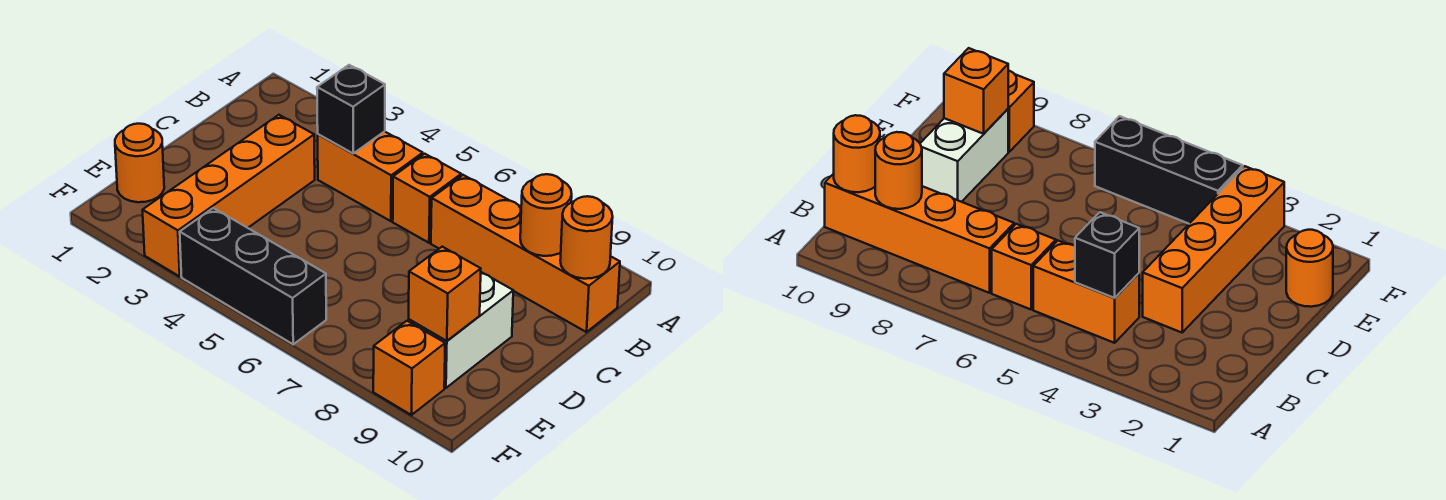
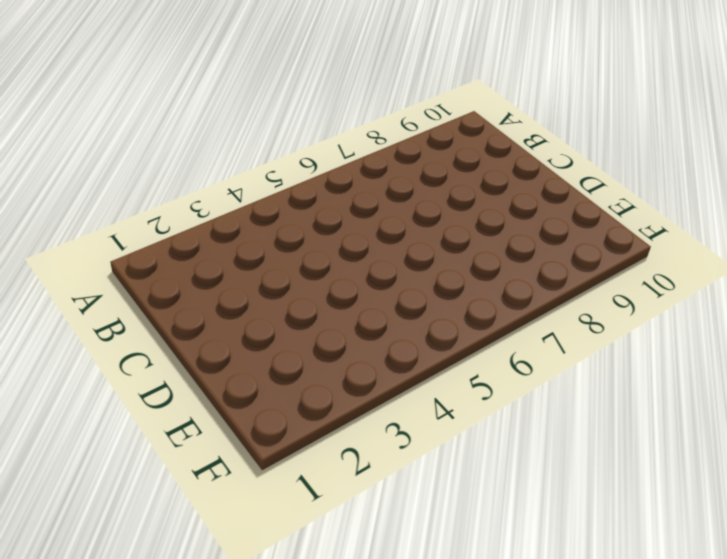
none -> orange brick B4:B5 level 1
none -> orange brick B6 level 1
none -> orange brick B7:B10 level 1

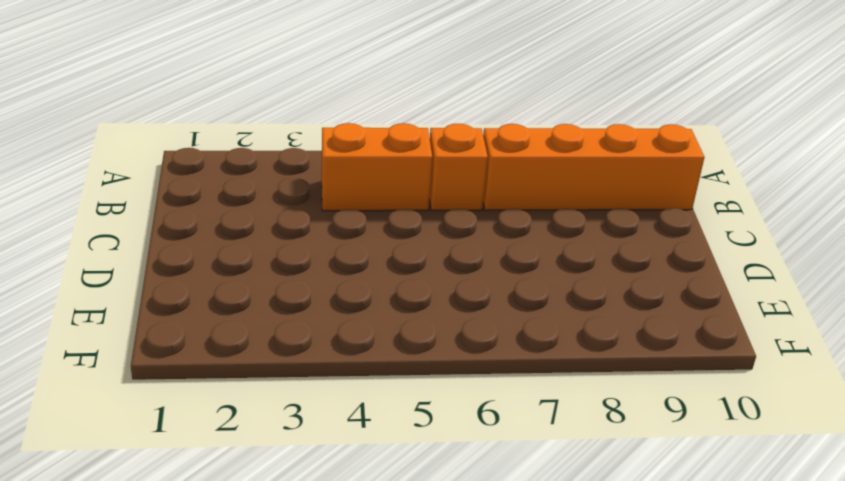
none -> orange brick C3:F3 level 1
none -> white brick D9:E9 level 1
none -> orange round brick E1 level 1

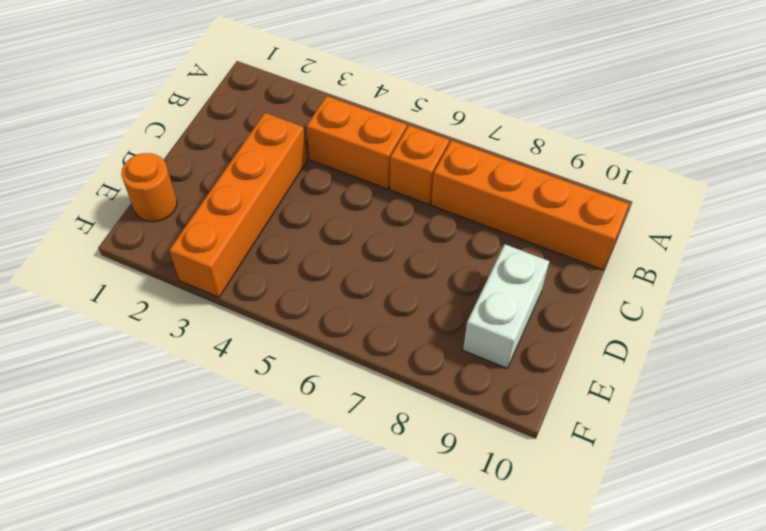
none -> black brick F4:F6 level 1
none -> orange brick F9 level 1
none -> black brick B4 level 2

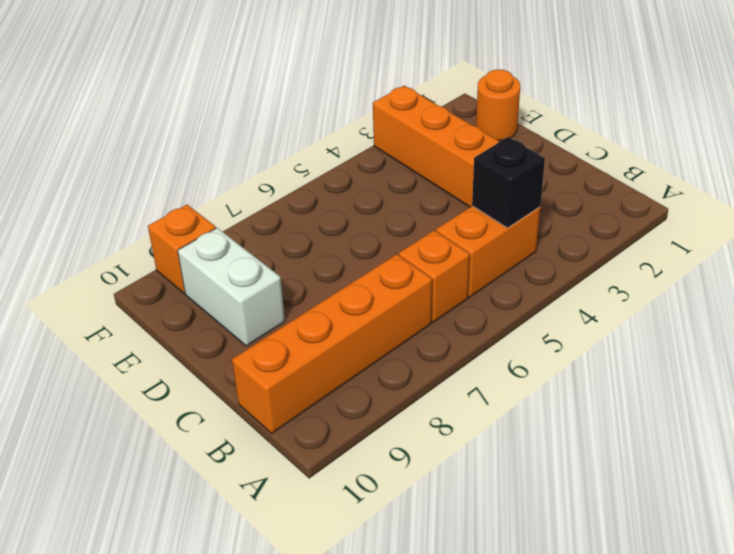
none -> black brick F4:F6 level 1
none -> orange round brick B9 level 2
none -> orange round brick B10 level 2

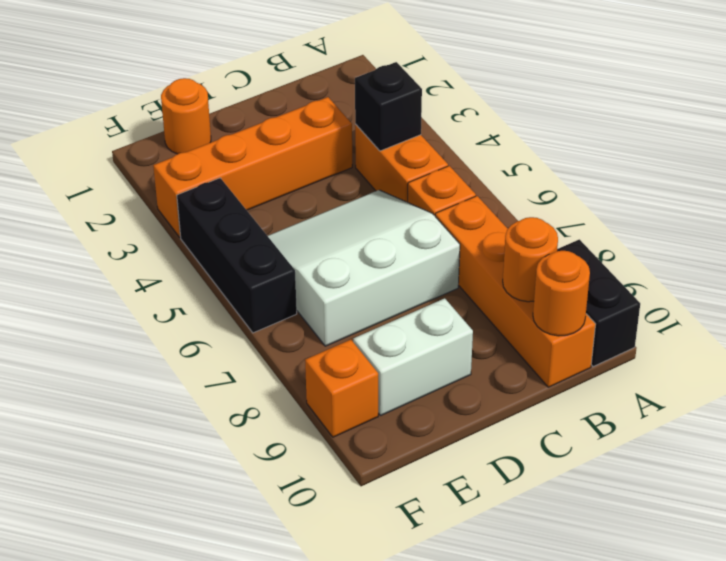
black brick A9:A10 level 1 -> none
white slope C5:E7 level 1 top 7 -> none
none -> orange brick E9 level 2

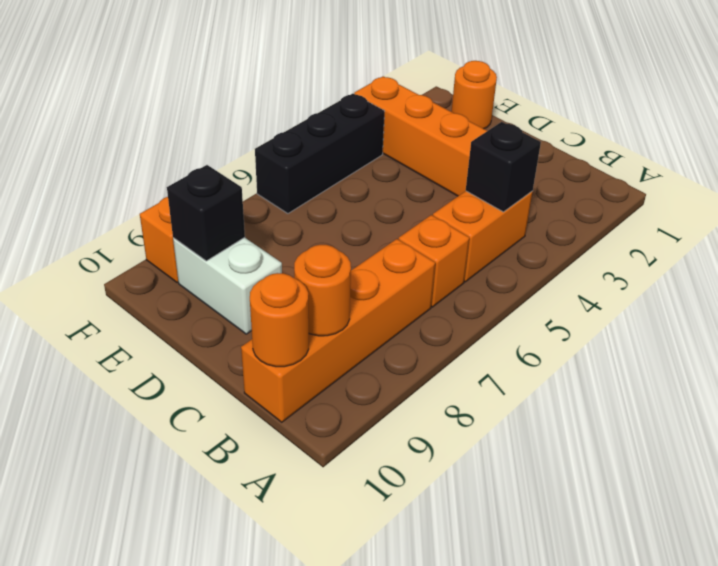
black brick E9 level 2 -> orange brick E9 level 2

